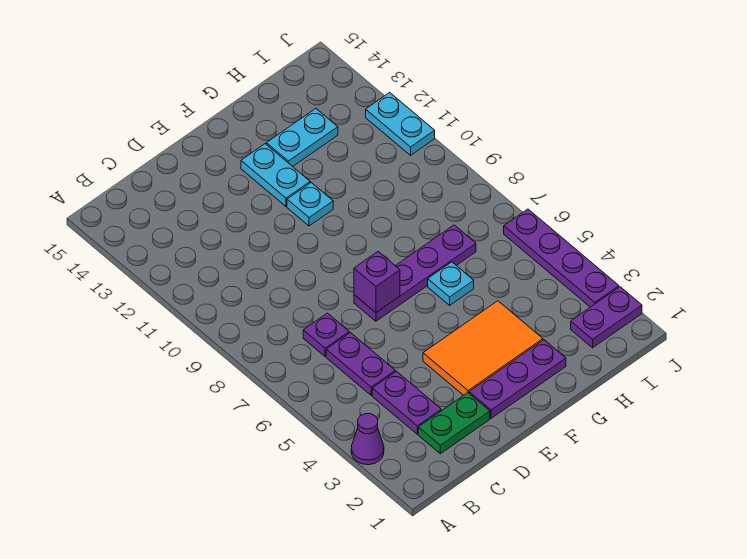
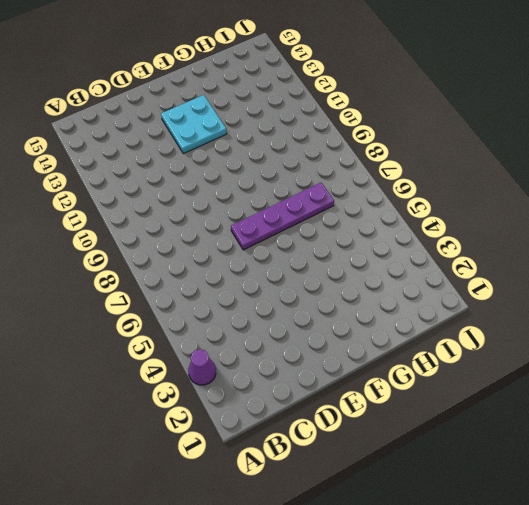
cyan plate E12:F13 level 1 -> cyan plate F12:F13 level 1
none -> green plate C2:D2 level 1
none -> purple plate C3:C4 level 1
none -> purple plate C5:C6 level 1

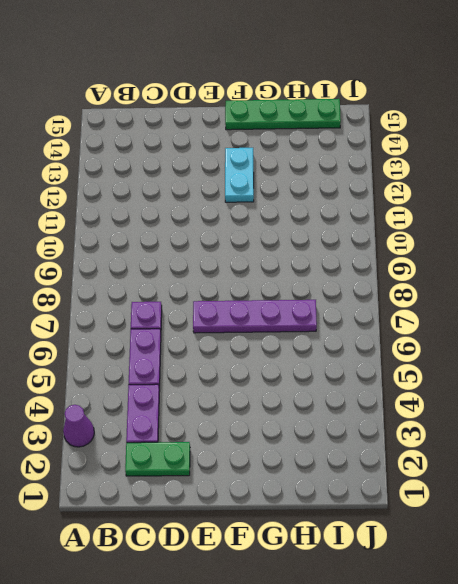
green plate F15:I15 level 1 -> none
none -> purple plate E2:G2 level 1
none -> orange tile E3:G4 level 1
none -> cyan plate F11 level 1

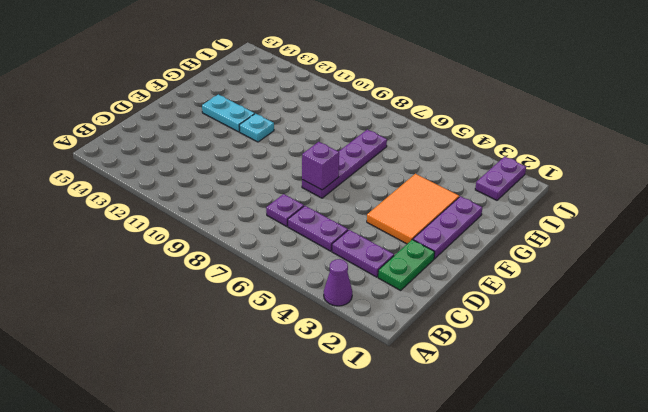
none -> cyan plate G6 level 1
none -> cyan plate G13:H13 level 1
none -> purple plate J3:J6 level 1

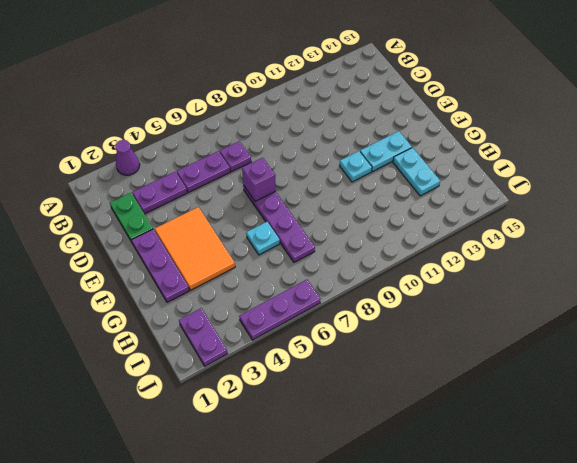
purple plate J4:J6 level 1 -> purple plate J3:J6 level 1
none -> cyan plate J11:J12 level 1

